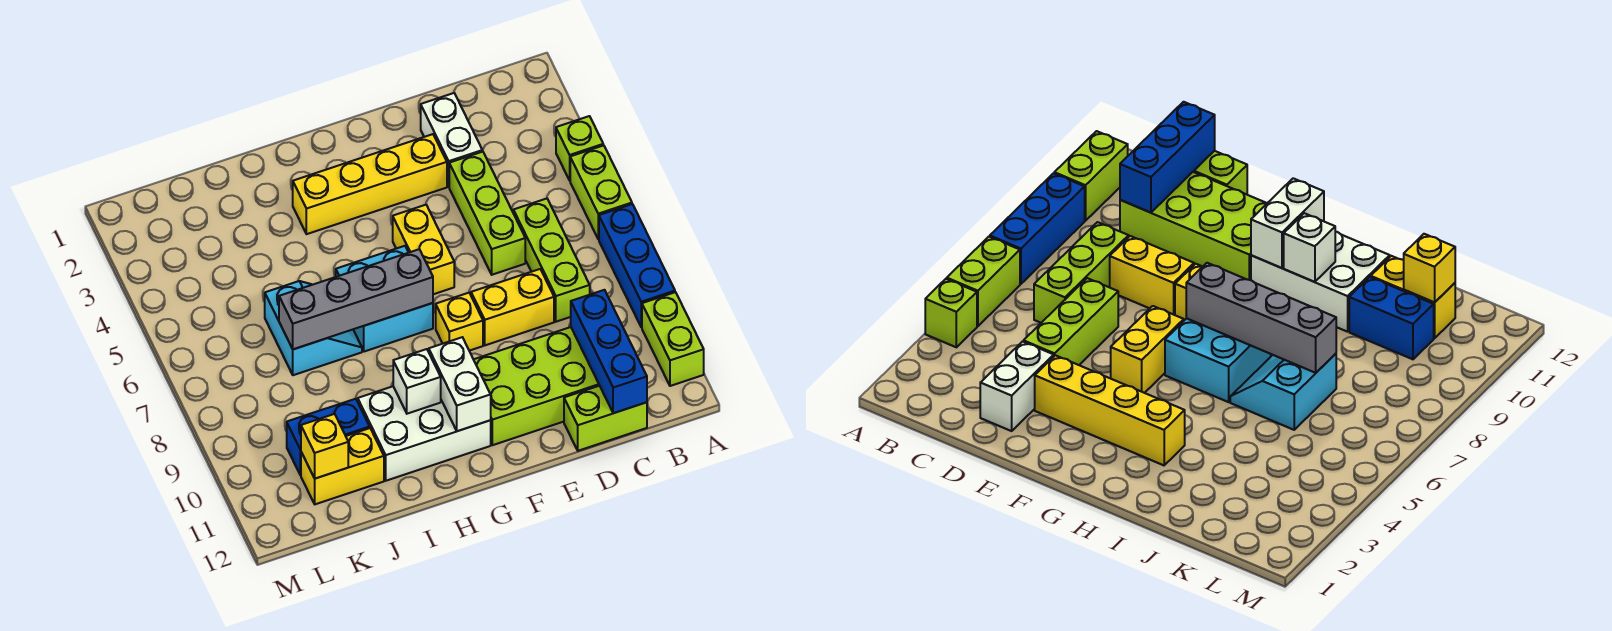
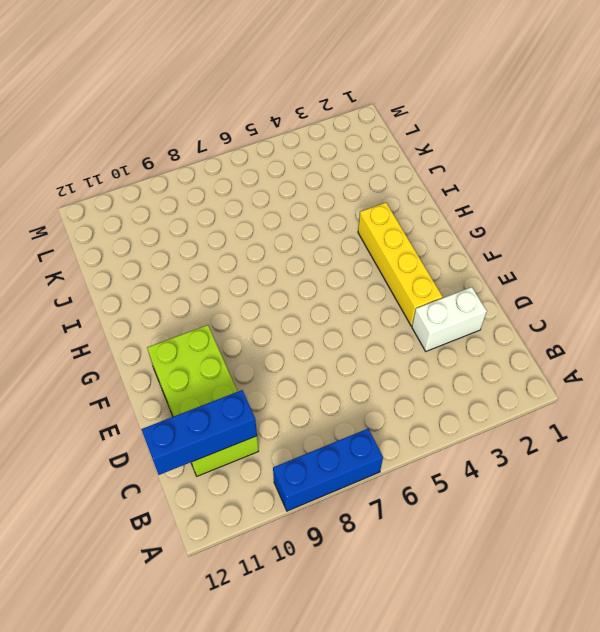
none -> lime brick A4 level 1
none -> lime brick A5:A6 level 1
none -> lime brick A10:A11 level 1

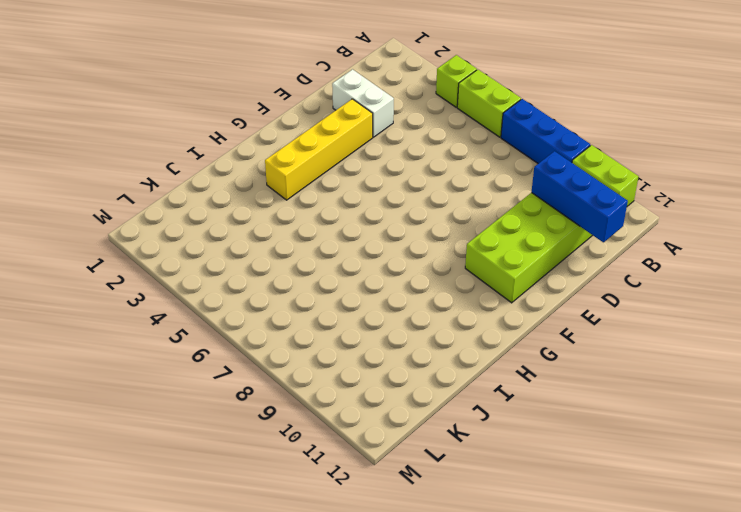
none -> lime brick C6:C8 level 1
none -> lime brick C12:D12 level 1
none -> lime brick D4:D6 level 1

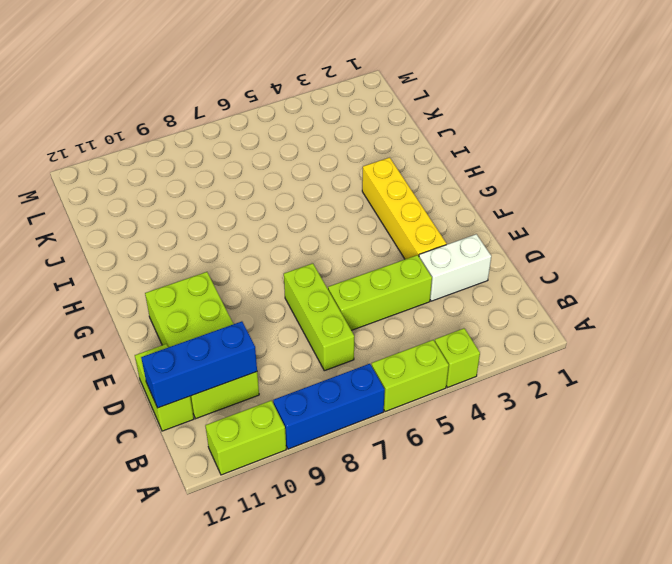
lime brick C7:E7 level 1 -> lime brick C6:C8 level 1
none -> yellow brick D8:E8 level 1
none -> yellow brick F5:F6 level 1
none -> yellow brick F8 level 1

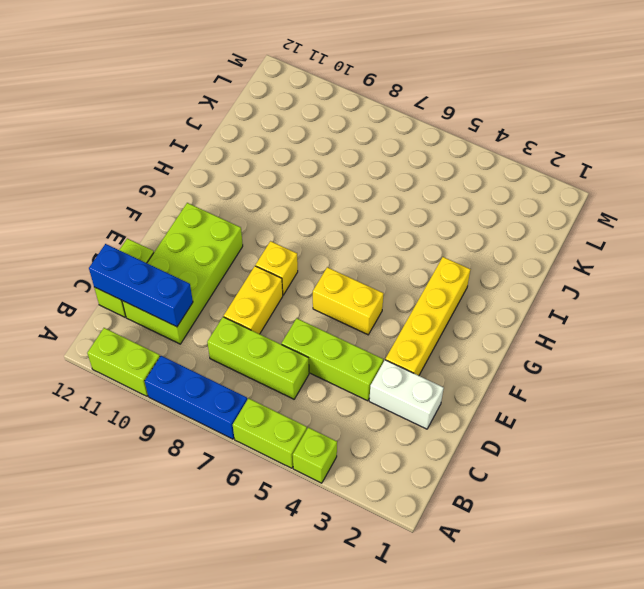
none -> cyan brick G6:H7 level 1
none -> white brick G10:I11 level 1
none -> cyan slope I6:J7 level 1 top J

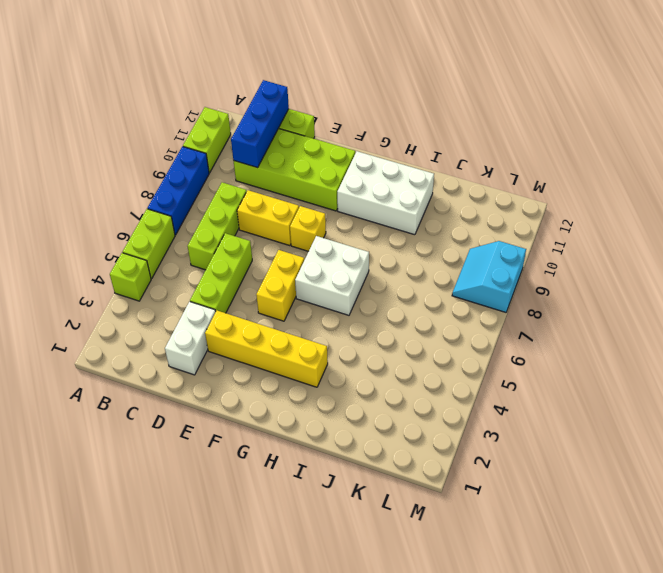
white brick G6:H7 level 1 -> cyan brick G6:H7 level 1
cyan slope L8:M9 level 1 top M -> cyan slope I6:J7 level 1 top J
none -> blue brick J10:K10 level 1
none -> yellow brick J11:K11 level 1
none -> grey brick G7:J7 level 2

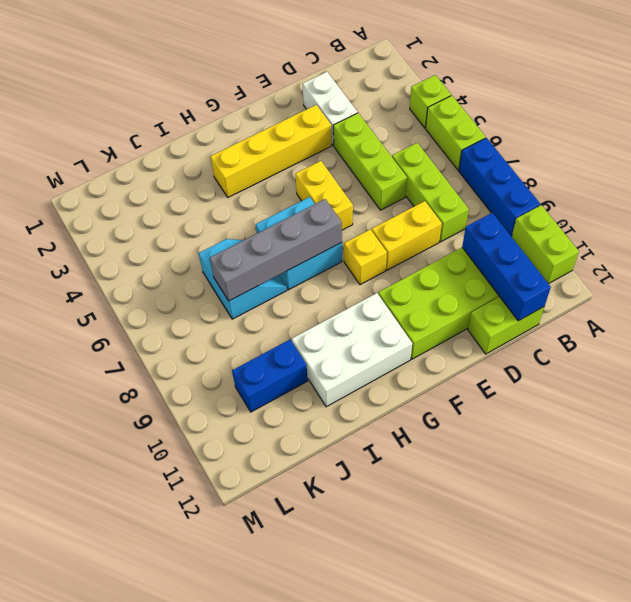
none -> yellow brick J11:K11 level 1
none -> white brick G10:G11 level 2
none -> white brick H10 level 2

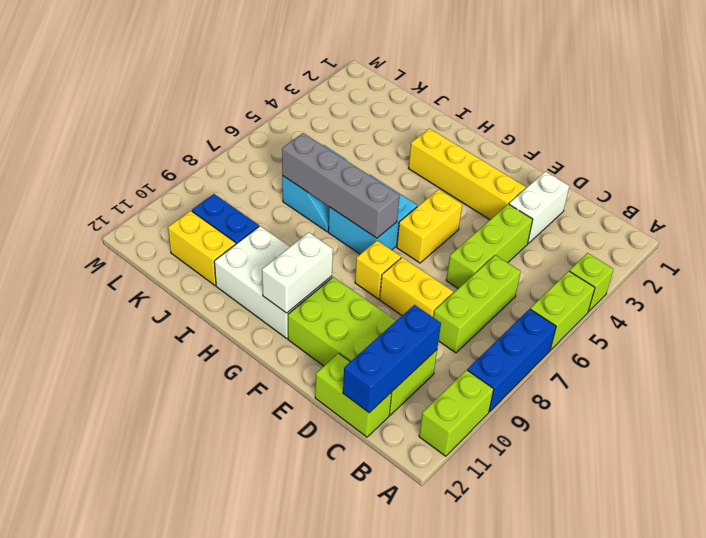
none -> white brick H10 level 2
none -> yellow brick K11 level 2

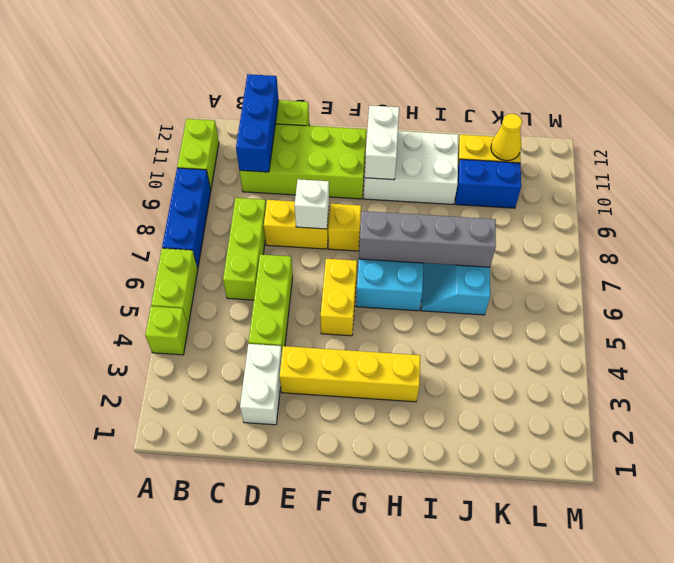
white brick E8 level 2 -> white brick H10 level 2
yellow cone K11 level 2 -> yellow brick K11 level 2

